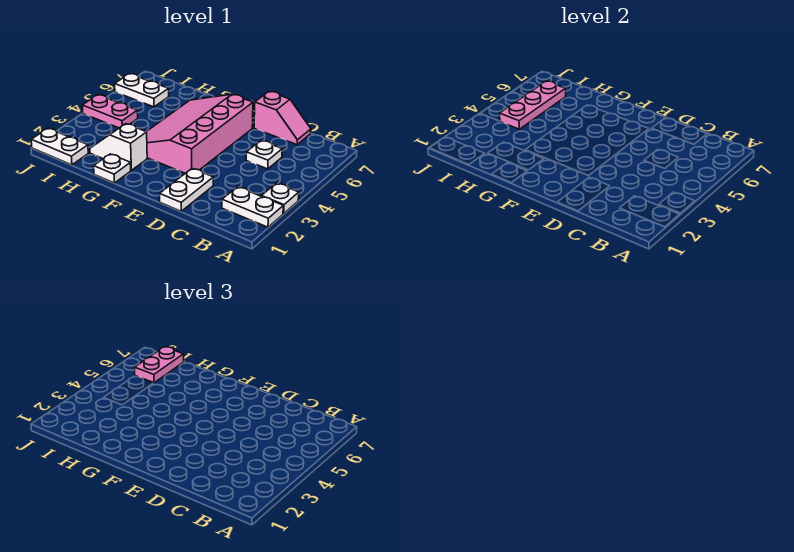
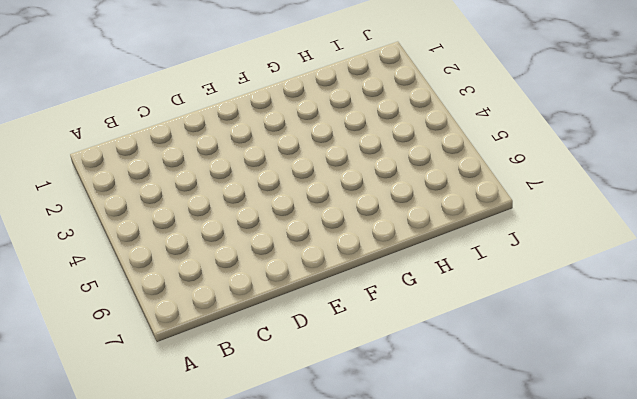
none -> white plate A2:B2 level 1
none -> white plate A3 level 1
none -> white plate C5 level 1

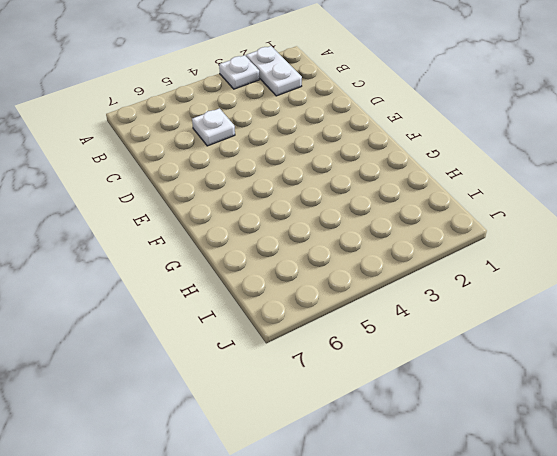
none -> pink slope C7:D7 level 1 top D
none -> white plate D1:D2 level 1
none -> pink slope E3:G6 level 1 top E

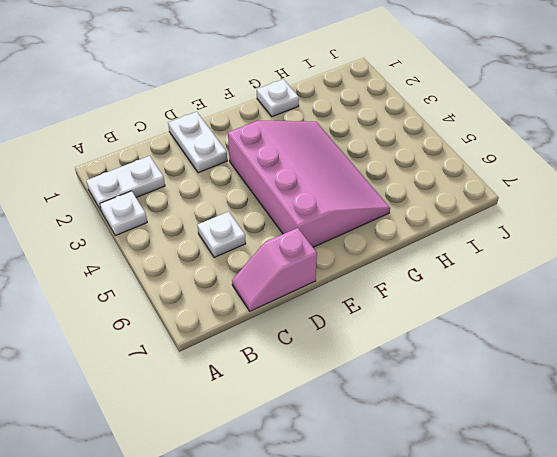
none -> white slope G2:H2 level 1 top G
none -> white plate I1:J1 level 1
none -> pink plate I4:J4 level 1

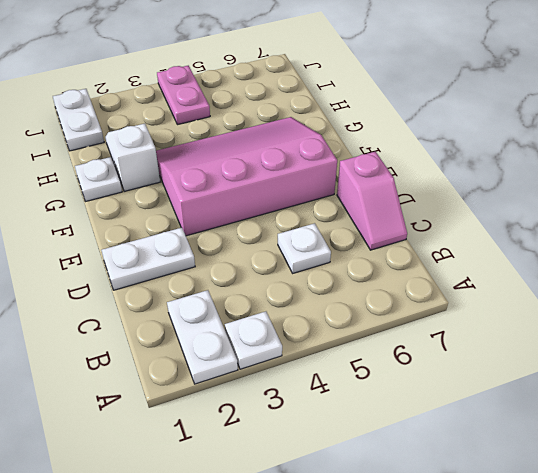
none -> white plate I6:J6 level 1
none -> pink plate I4:I6 level 2
none -> pink plate I6:I7 level 3

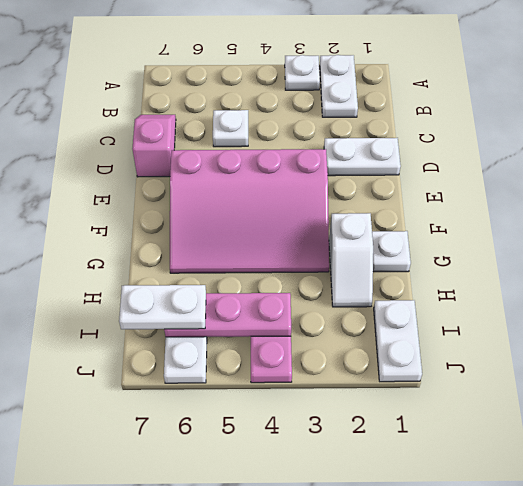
white plate I6:I7 level 3 -> pink plate I6:I7 level 3

